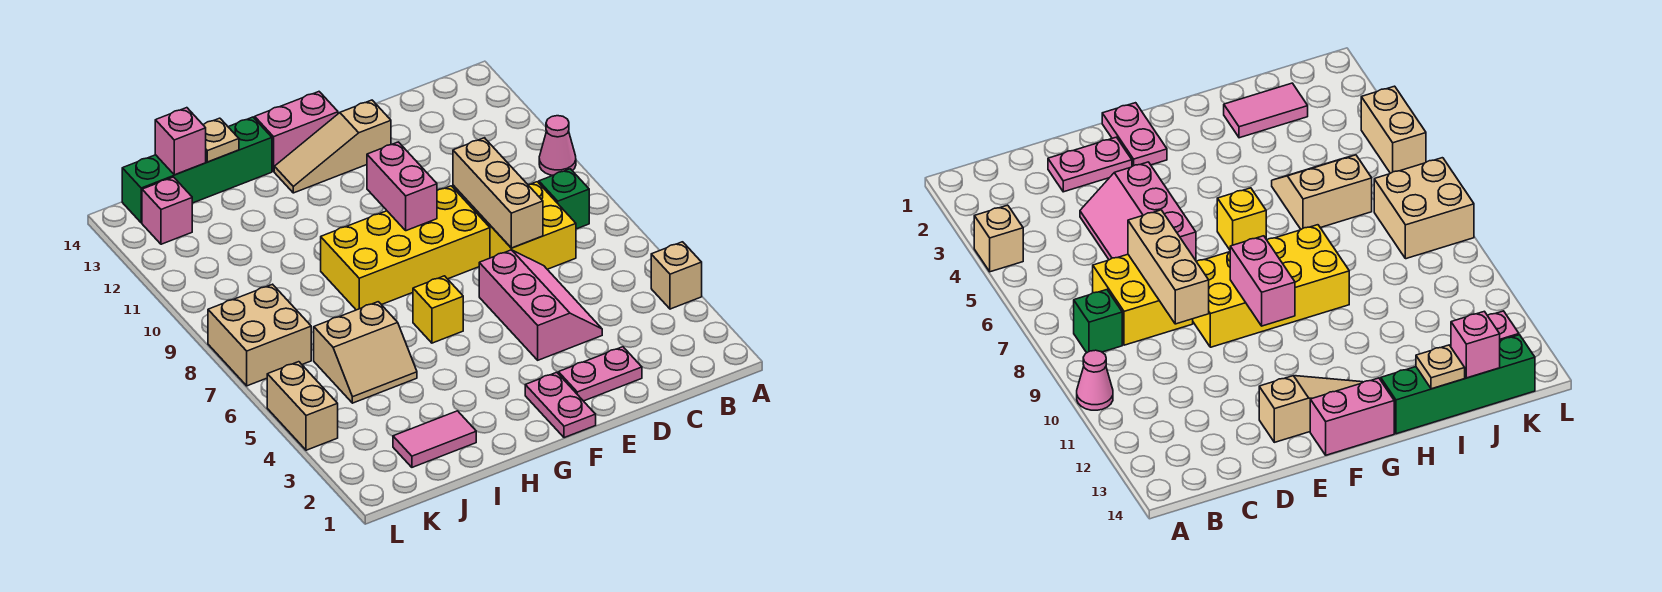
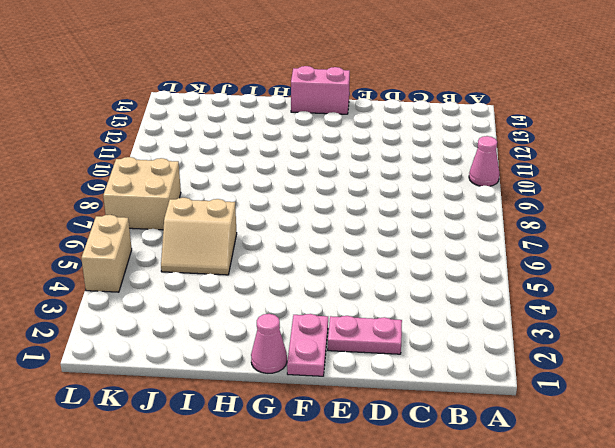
pink cone G1 level 1 -> none
none -> tan brick A4 level 1
none -> green brick B8 level 1
none -> yellow brick C7:D8 level 1

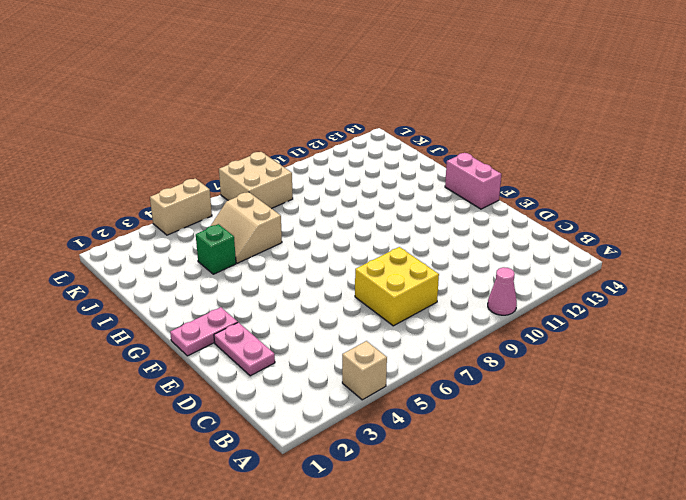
green brick I4 level 1 -> green brick B8 level 1
none -> pink slope D4:E6 level 1 top E
none -> yellow brick E8:H9 level 1
none -> tan slope E13:G13 level 1 top E

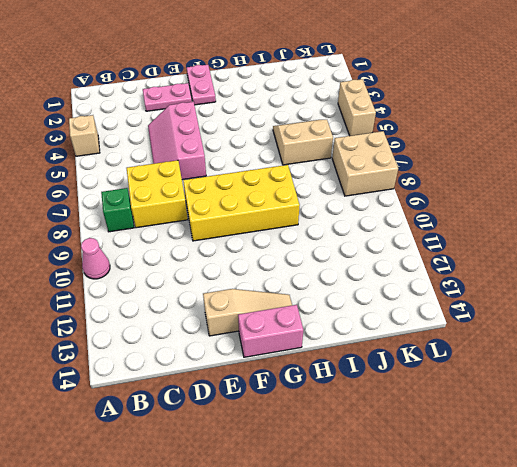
none -> yellow brick G6 level 1
none -> green brick H14:K14 level 1
none -> pink tile I2:J2 level 1

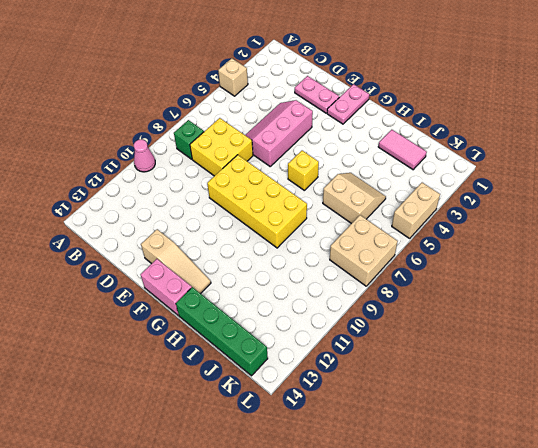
none -> pink brick K13 level 1
none -> tan brick D7:D9 level 2
none -> pink brick F9:F10 level 2

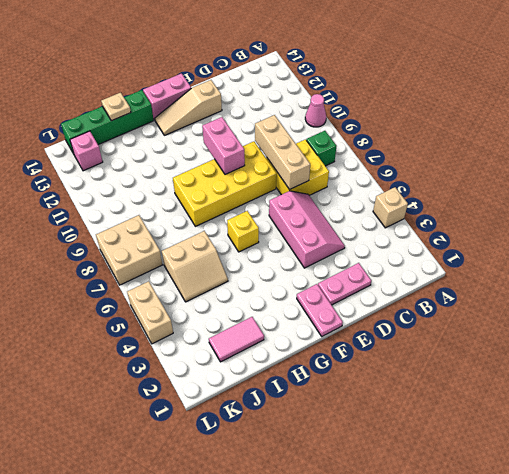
none -> pink brick J14 level 2

